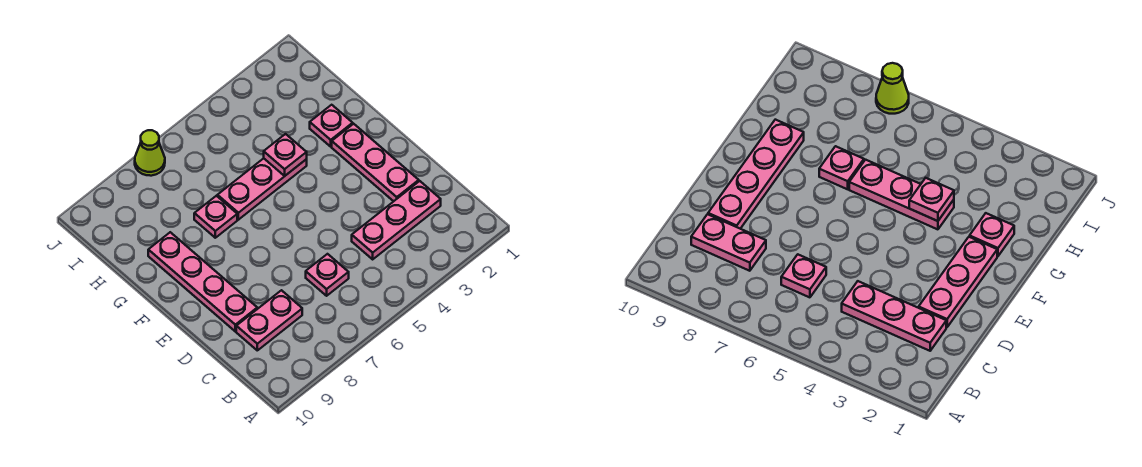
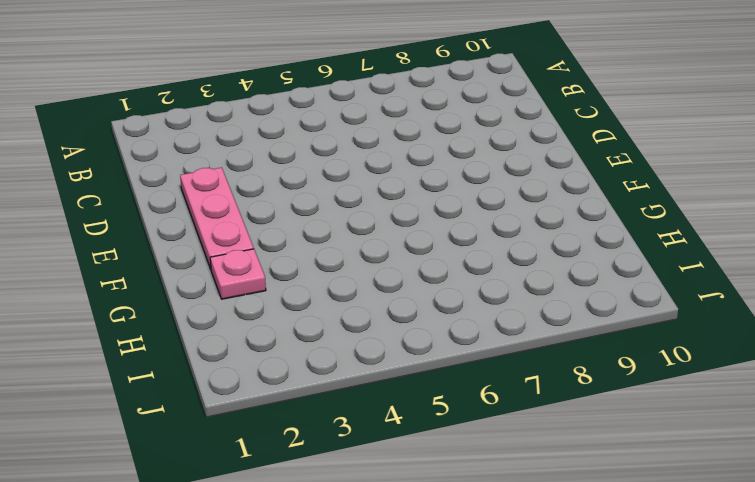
none -> pink plate C2:C4 level 1
none -> pink plate C6 level 1

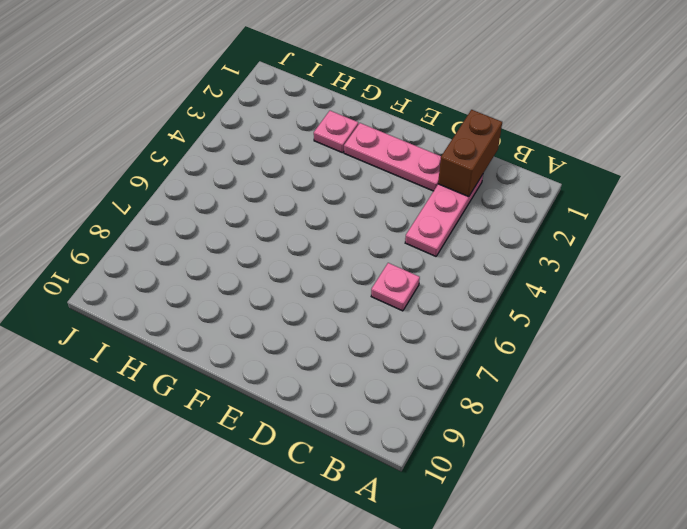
brown brick C1:C2 level 2 -> none
none -> pink plate C8:C9 level 1
none -> pink plate D9:G9 level 1

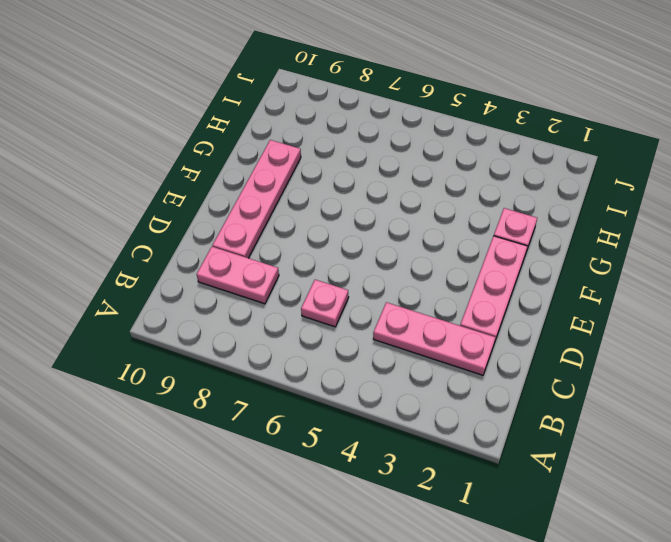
none -> pink plate G4:G6 level 1
none -> pink plate G7 level 1

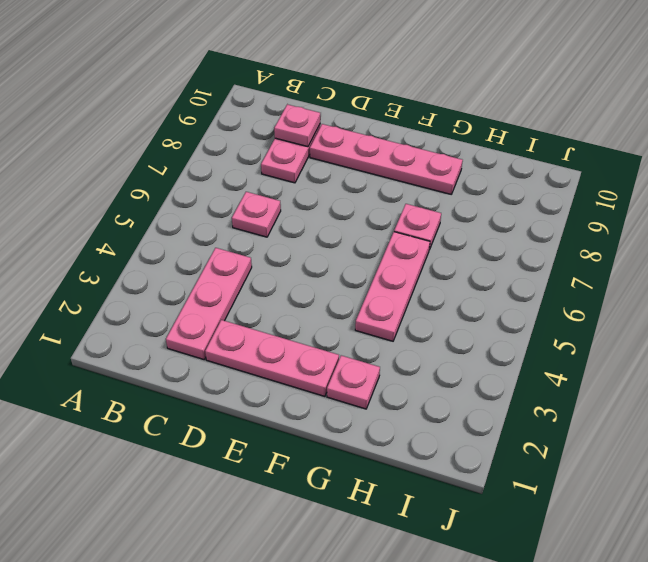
pink plate C9 level 2 -> pink plate G4 level 2
none -> lime cone J7 level 1

